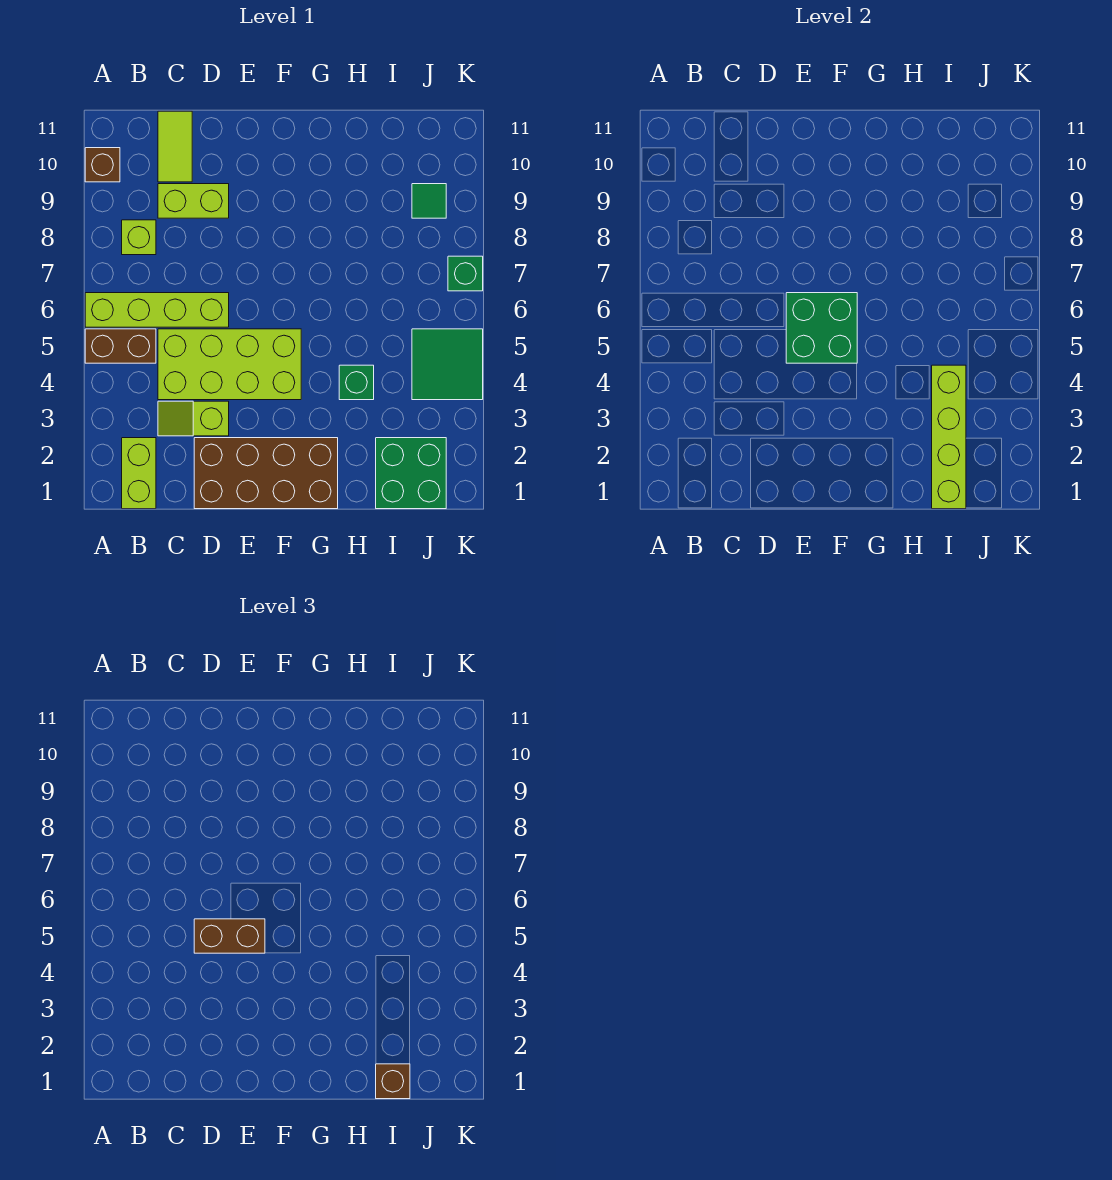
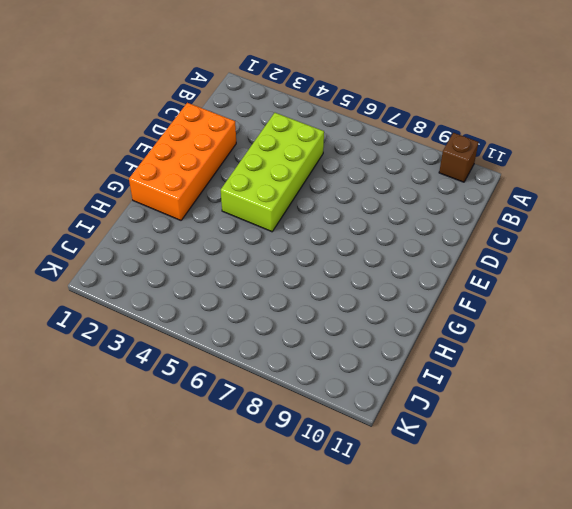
orange brick D1:G2 level 1 -> brown brick D1:G2 level 1
none -> brown brick A5:B5 level 1
none -> lime brick A6:D6 level 1
none -> lime brick B1:B2 level 1

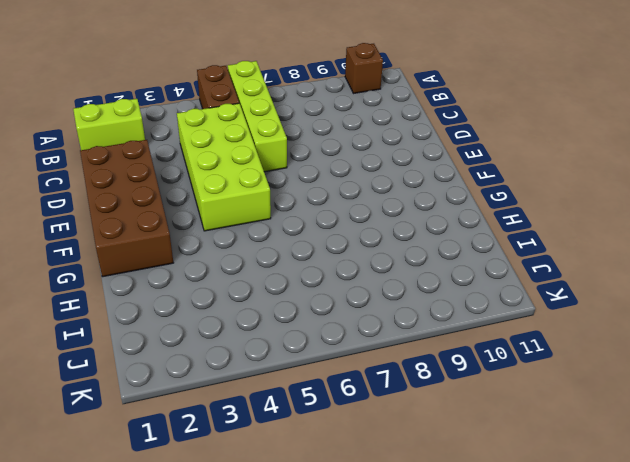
none -> lime brick B8 level 1
none -> lime slope C3:D3 level 1 top D
none -> lime brick C9:D9 level 1

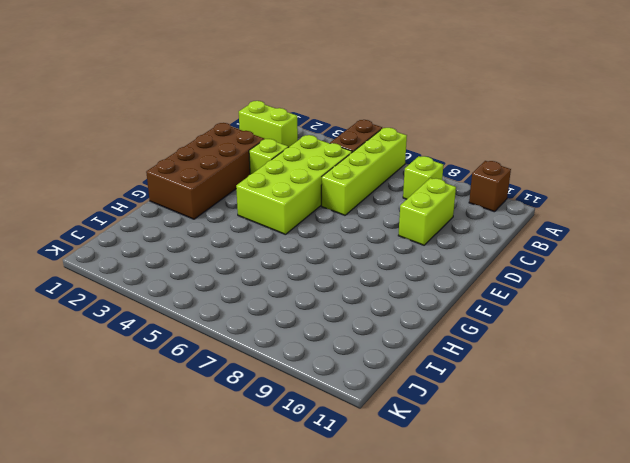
none -> lime tile C10:C11 level 1
none -> green brick H4 level 1
none -> green brick I1:J2 level 1

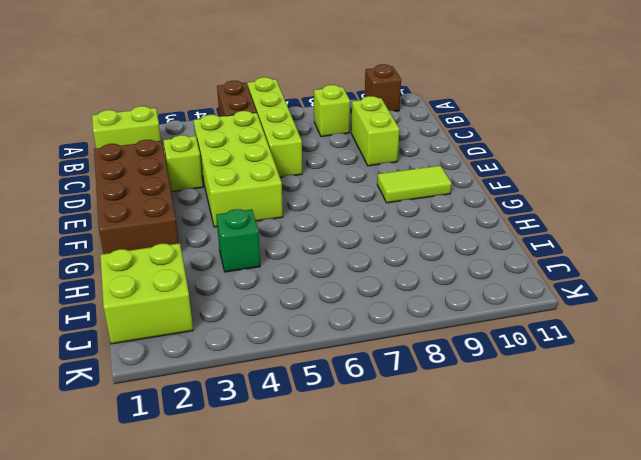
lime tile F9:F10 level 1 -> lime tile C10:C11 level 1
lime brick I1:J2 level 1 -> green brick I1:J2 level 1
none -> green tile J4:K5 level 1
none -> green tile J9 level 1
none -> green brick K7 level 1

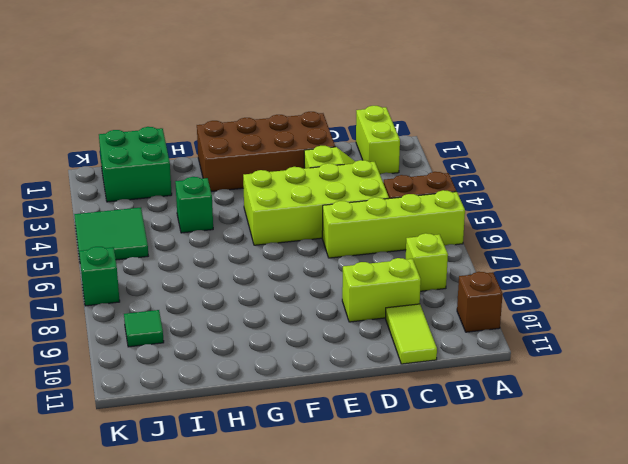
none -> green brick E5:F6 level 2
none -> lime brick I1:I4 level 2
none -> brown brick D5:E5 level 3

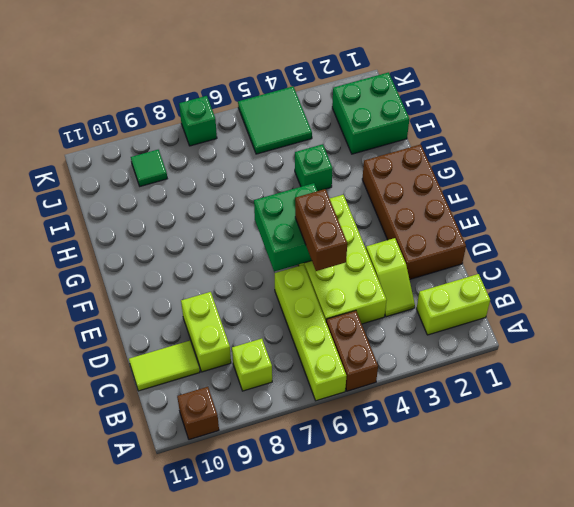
none -> lime brick I1:I4 level 2
none -> brown brick I1 level 3

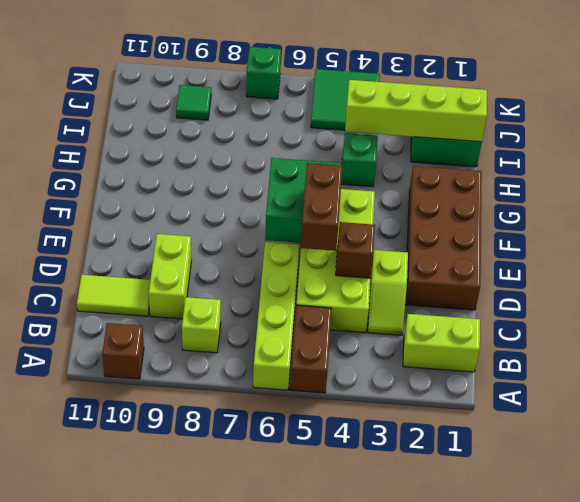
brown brick D4 level 2 -> brown brick I1 level 3

